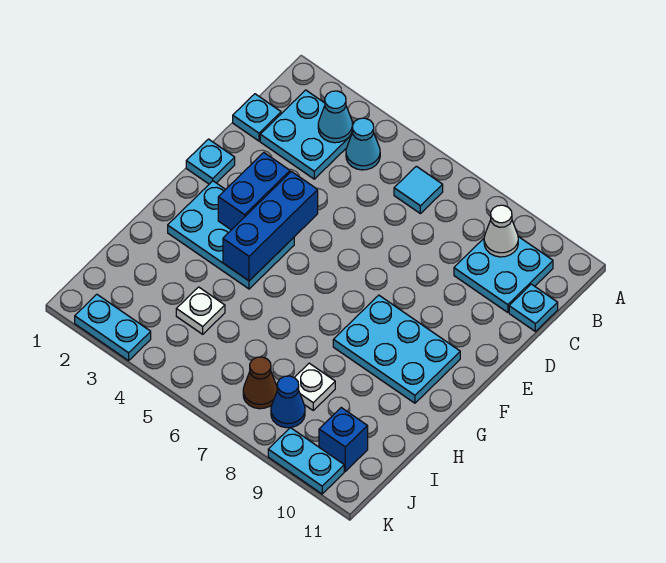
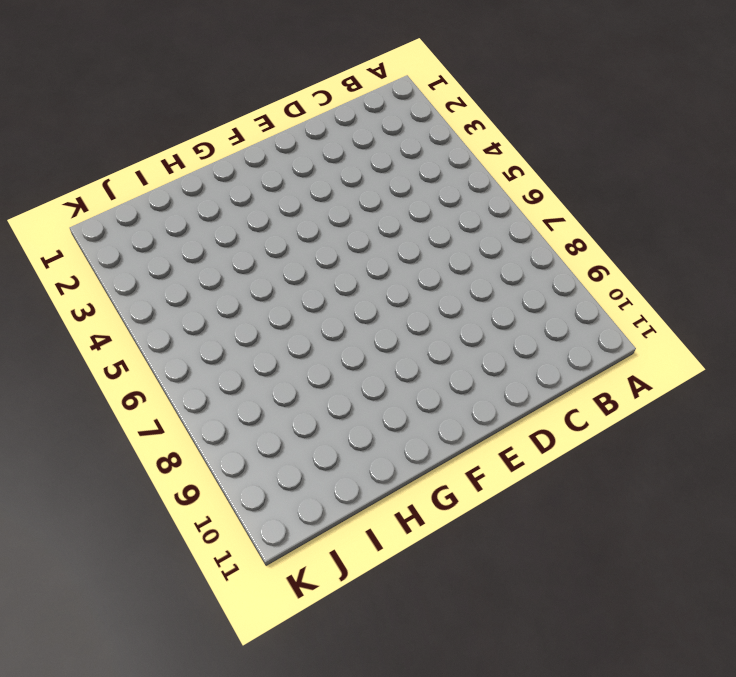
none -> cyan plate B2:C3 level 1
none -> cyan cone B4 level 1
none -> cyan tile B6 level 1

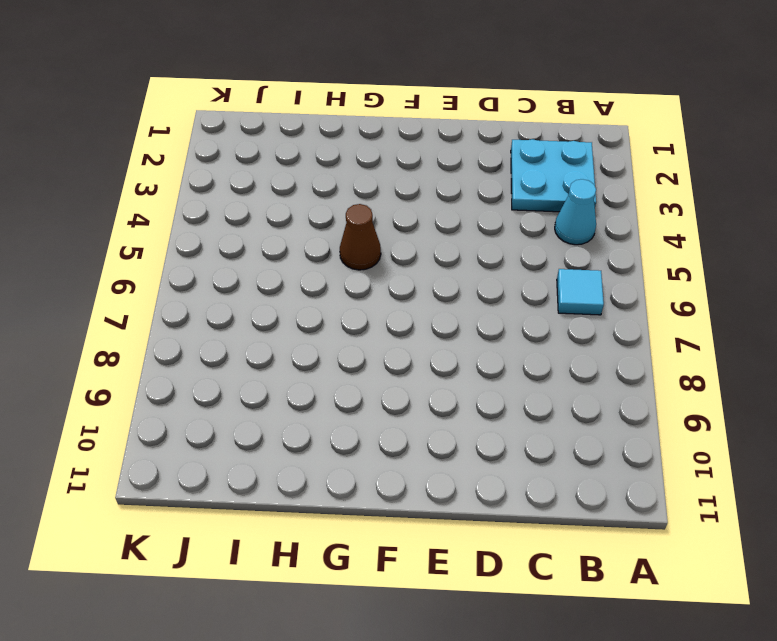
brown cone G5 level 1 -> brown cone J7 level 1
none -> cyan plate B9:C10 level 1
none -> cyan plate C1 level 1
none -> cyan plate C11 level 1

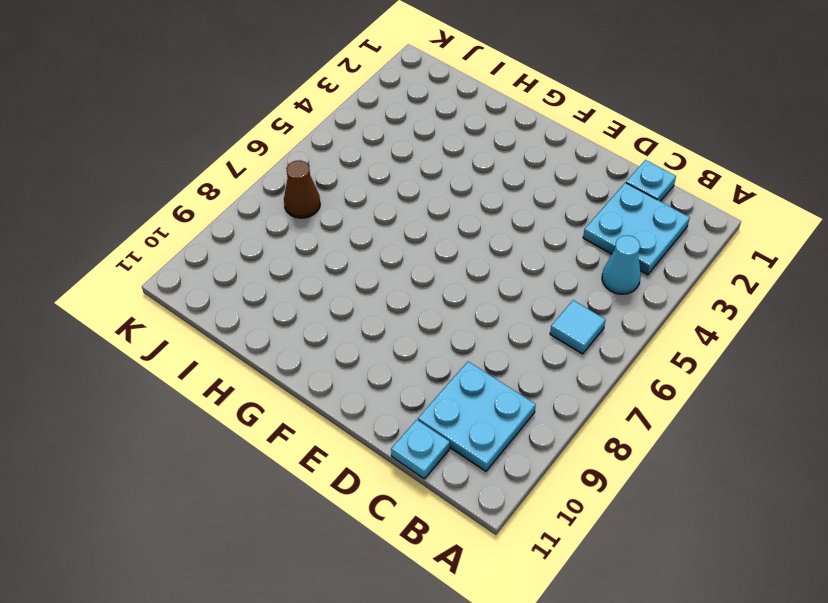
none -> cyan plate E1 level 1
none -> cyan plate F2:G4 level 1
none -> cyan plate F8:G10 level 1

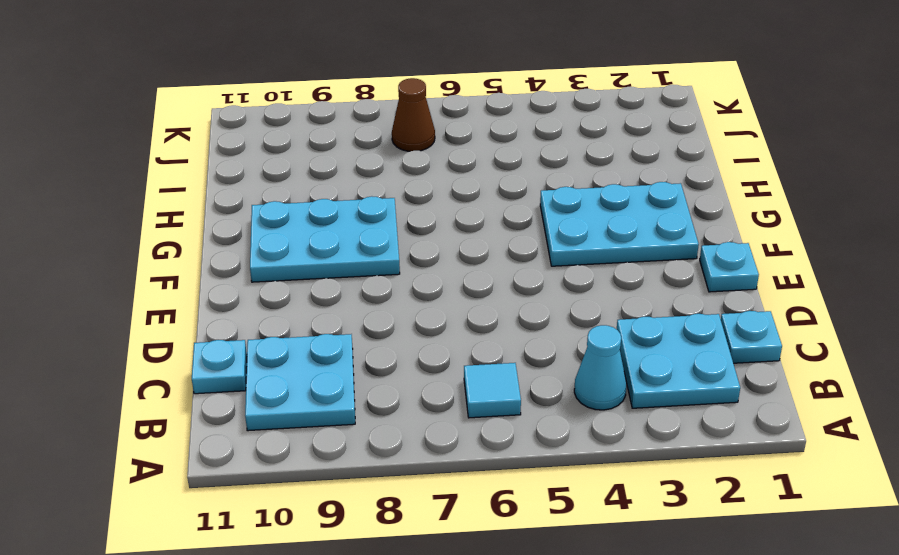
none -> white plate I4 level 1
none -> white plate I8 level 1
none -> blue cone J8 level 1

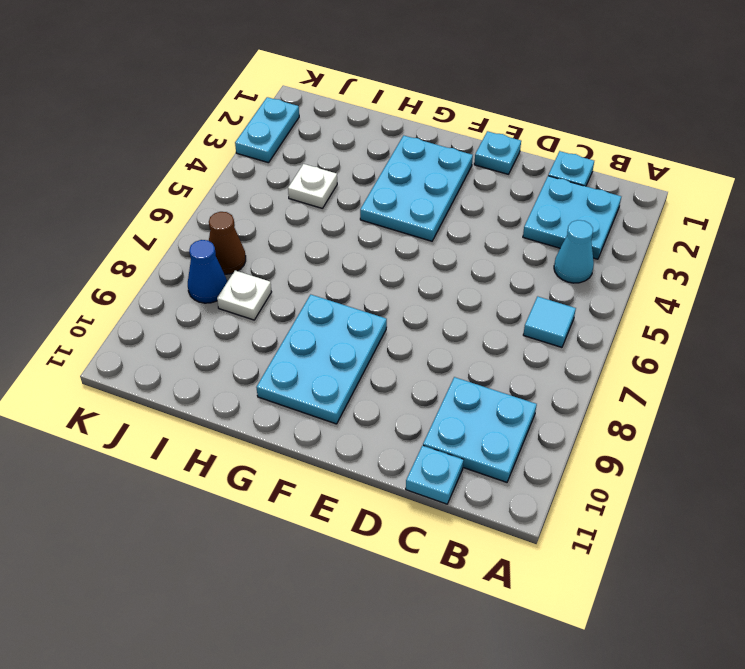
none -> blue brick J10 level 1
none -> cyan plate K9:K10 level 1
none -> cyan cone B3 level 2

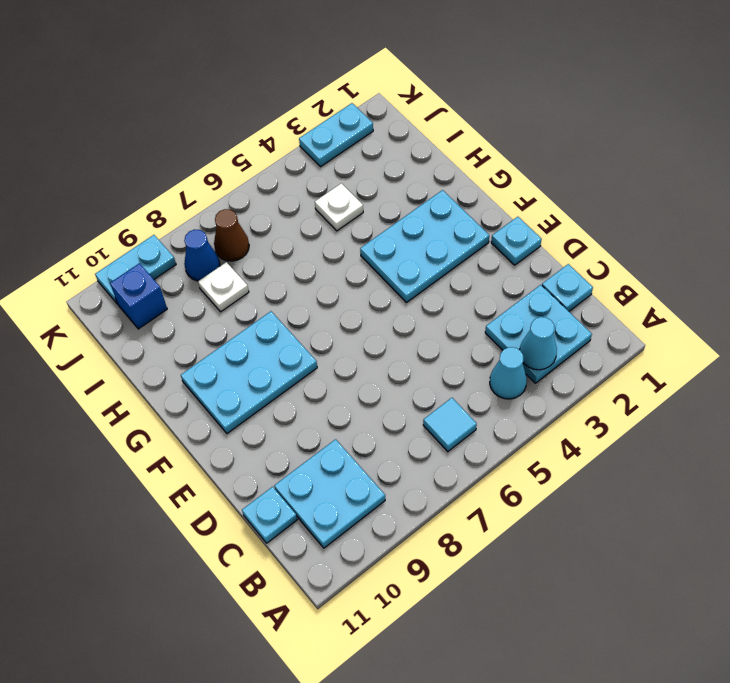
none -> white cone B9 level 2
none -> blue brick E3:F3 level 2
none -> blue brick E4:G4 level 2

